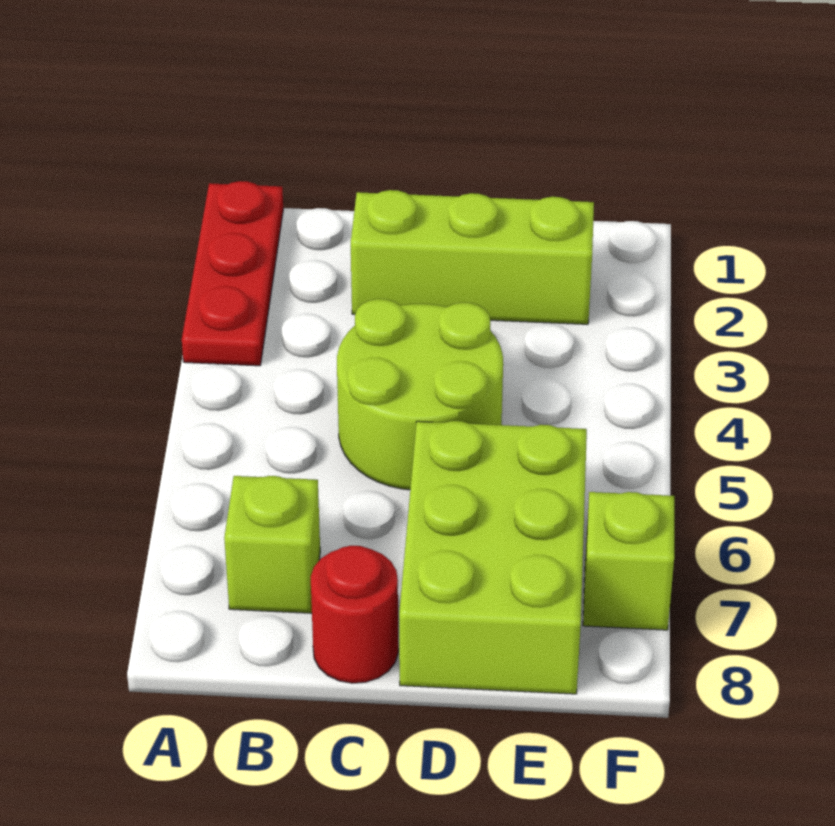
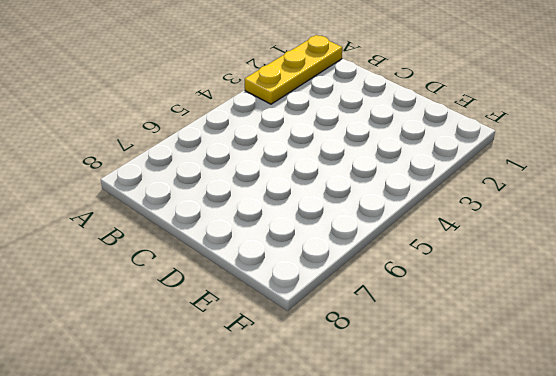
yellow plate A1:A3 level 1 -> red plate A1:A3 level 1
none -> lime brick B7 level 1
none -> lime brick C2:E2 level 1

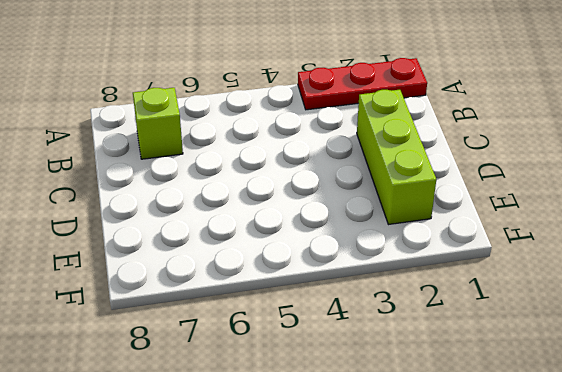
none -> lime round brick C4:D5 level 1
none -> red round brick C8 level 1

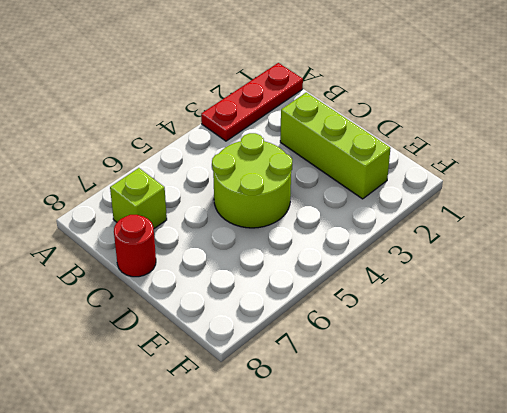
none -> lime brick D6:E8 level 1
none -> lime brick F7 level 1

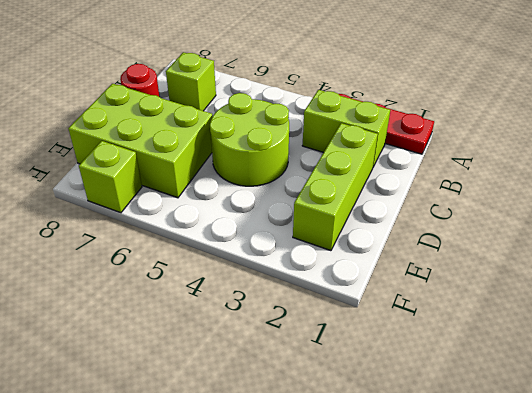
lime brick B2:B3 level 1 -> none

